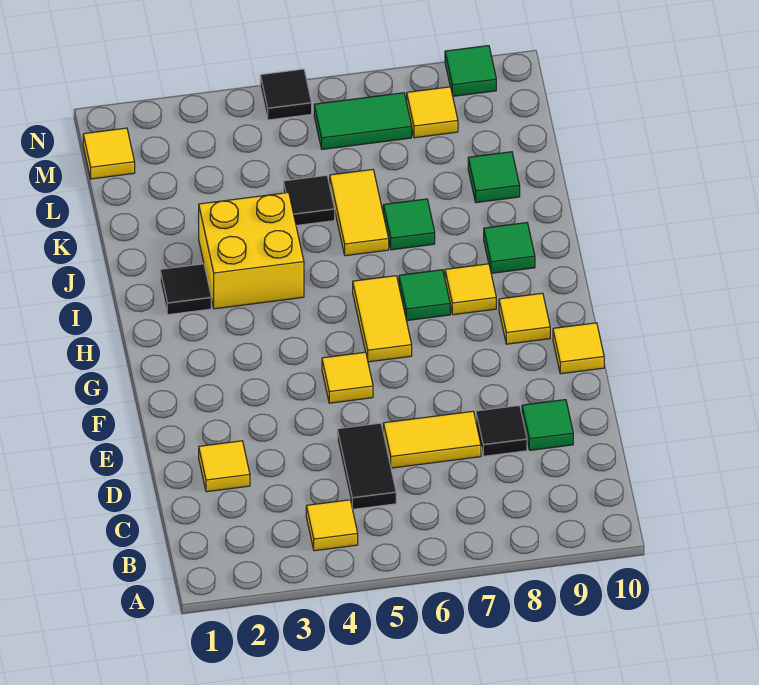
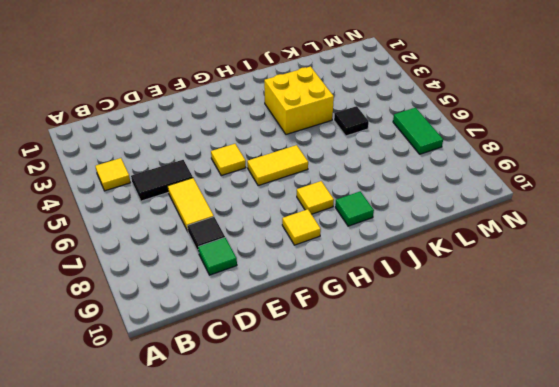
none -> yellow tile D2 level 1
none -> yellow tile F10 level 1
none -> green tile H7 level 1

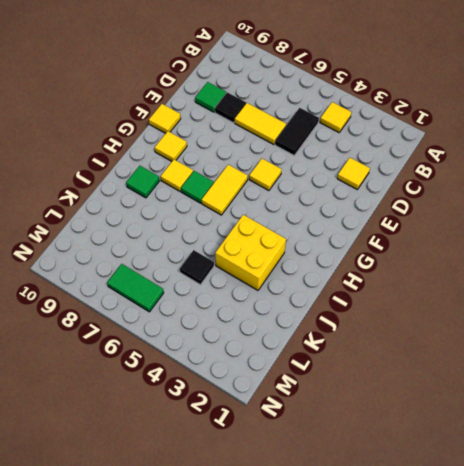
none -> black tile I2 level 1
none -> yellow tile J6:K6 level 1
none -> green tile J7 level 1

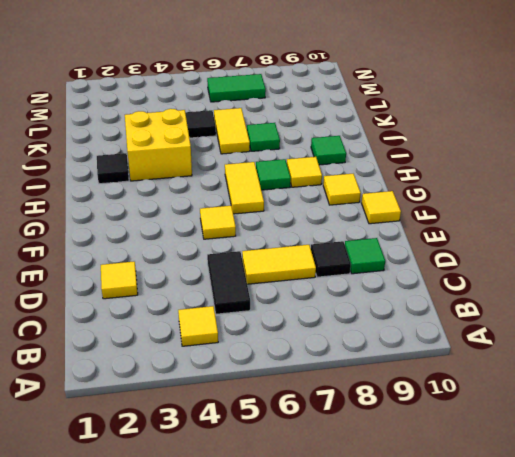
none -> green tile K9 level 1
none -> yellow tile M1 level 1
none -> yellow tile M8 level 1

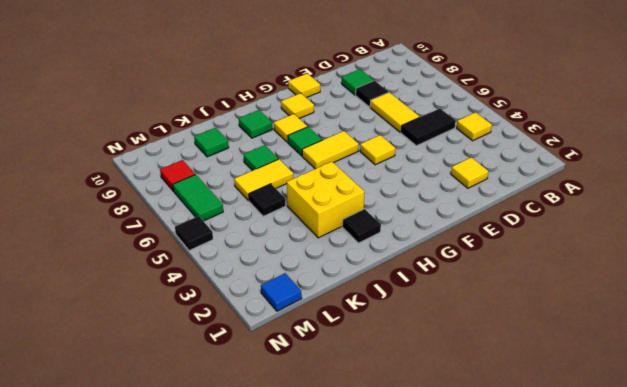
blue tile M1 level 1 -> yellow tile M1 level 1
red tile M8 level 1 -> yellow tile M8 level 1
none -> green tile N9 level 1

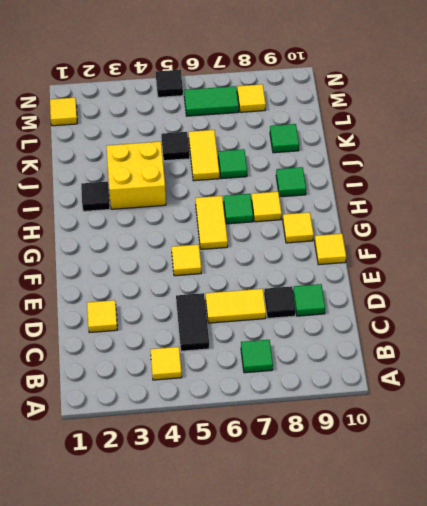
green tile B7 level 1 -> green tile N9 level 1

